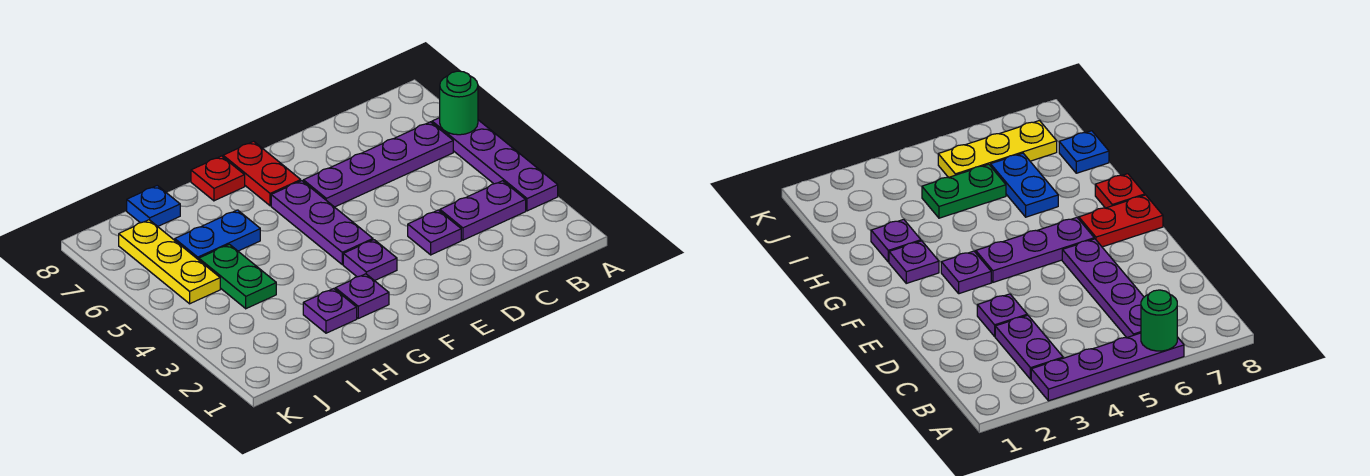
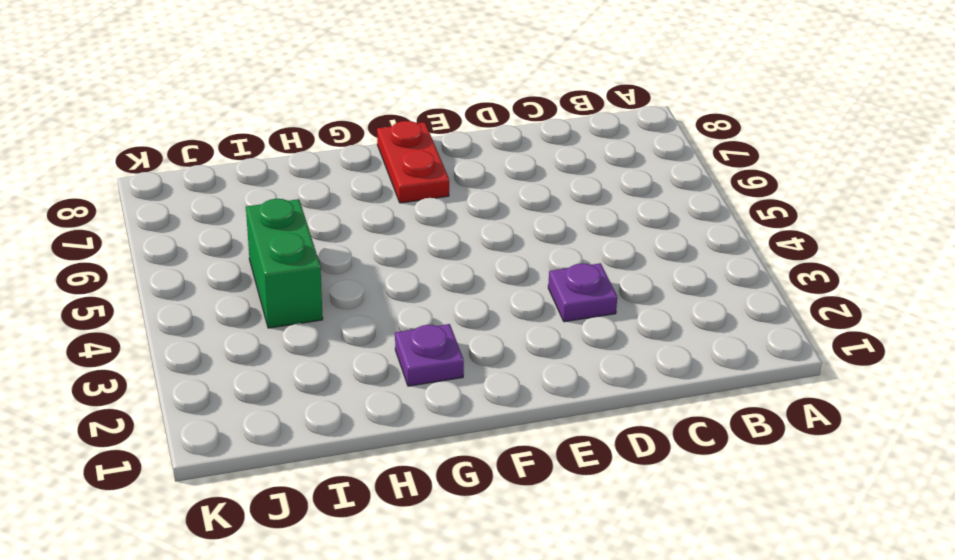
green brick I4:I5 level 1 -> green plate I4:I5 level 1
none -> purple plate A3:A6 level 1
none -> purple plate B3:C3 level 1
none -> purple plate B6:E6 level 1

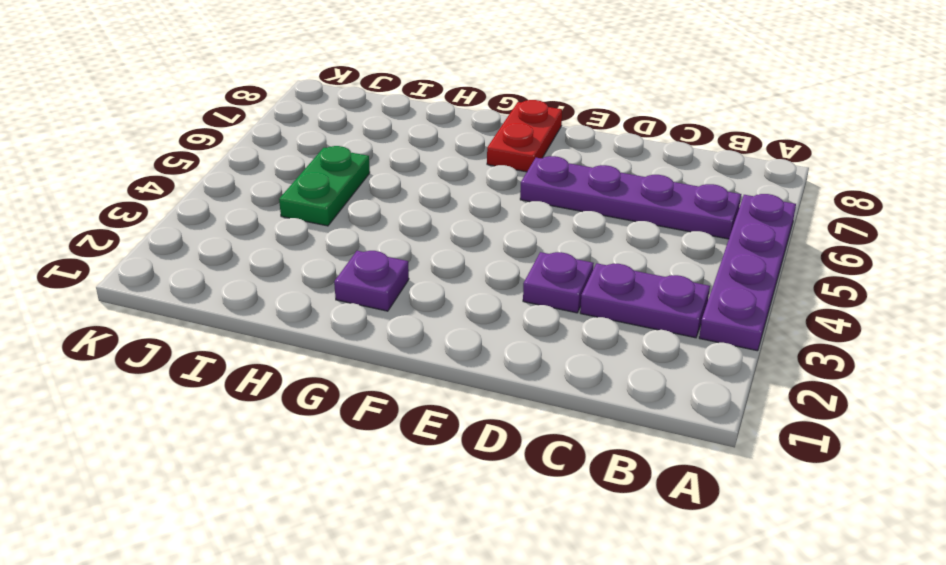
none -> purple plate F3 level 1
none -> purple plate F4:F6 level 1
none -> red plate G8 level 1

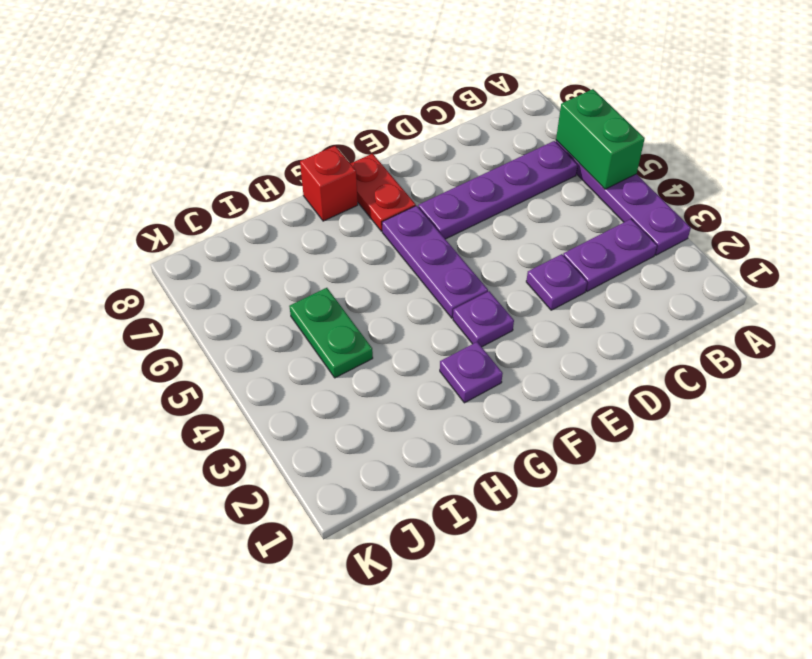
green brick A5:A6 level 2 -> green round brick A6 level 2
red brick G8 level 1 -> red plate G8 level 1
none -> purple plate H2 level 1
none -> blue plate H6:I6 level 1
none -> blue plate I8 level 1

